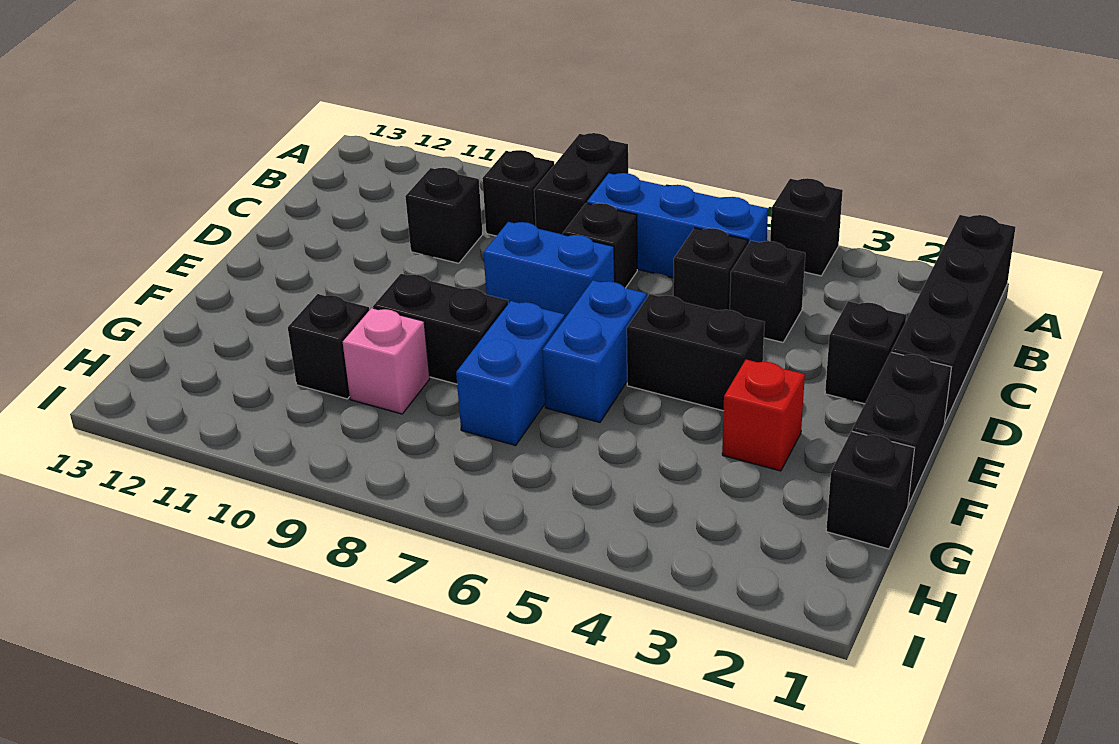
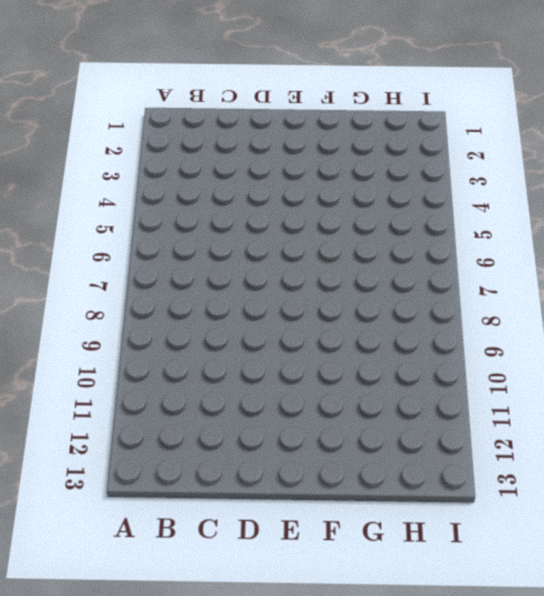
none -> black brick A1:D1 level 1
none -> black brick A4 level 1
none -> black brick A8:B8 level 1

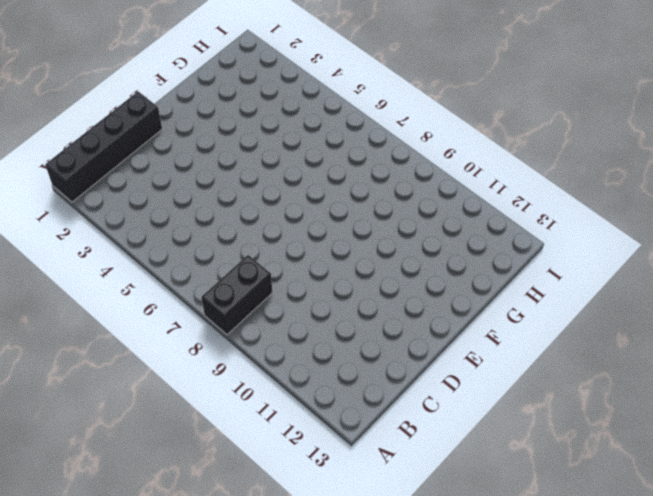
none -> black brick A4 level 1
none -> blue brick B5:B7 level 1
none -> black brick B9 level 1

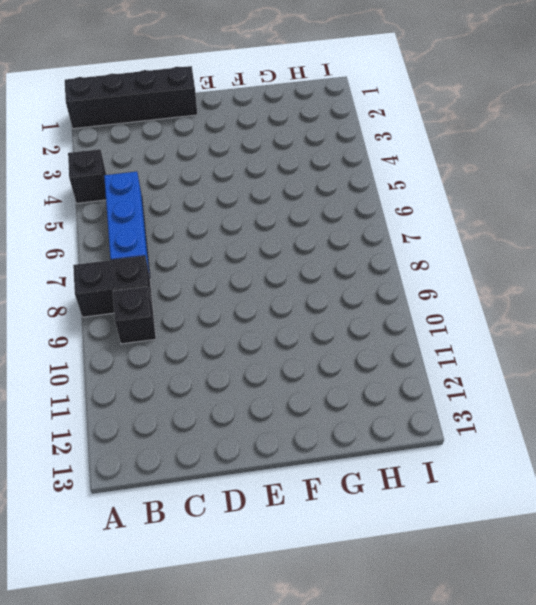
none -> black brick C4 level 1
none -> black brick C5 level 1
none -> black brick C7 level 1

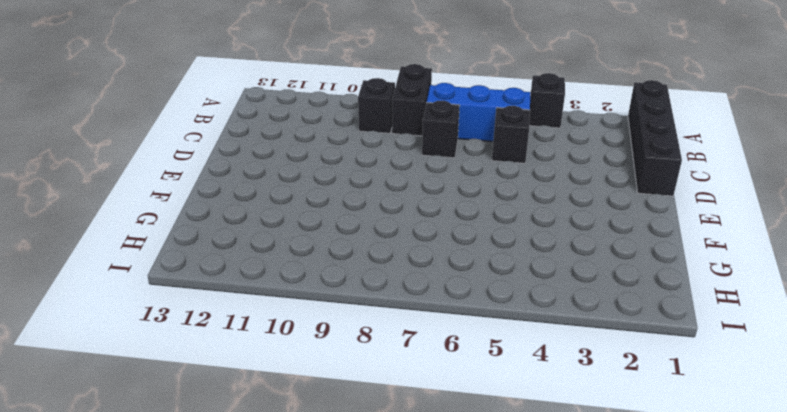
none -> black brick C4 level 1
none -> black brick C10 level 1
none -> black brick D2 level 1

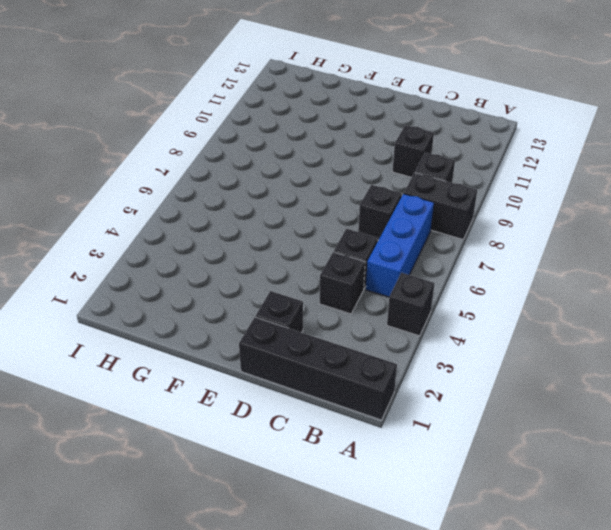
none -> blue brick D7:D8 level 1
none -> black brick E1:F1 level 1
none -> black brick E4:E5 level 1

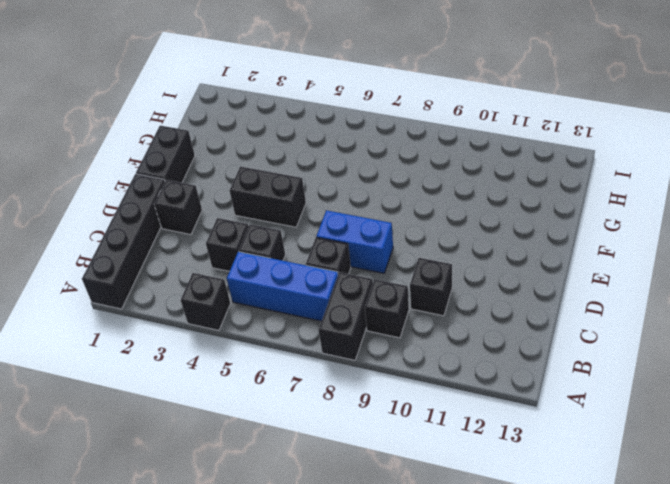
none -> blue brick E6:F6 level 1
none -> red brick F3 level 1
none -> blue brick F7:G7 level 1

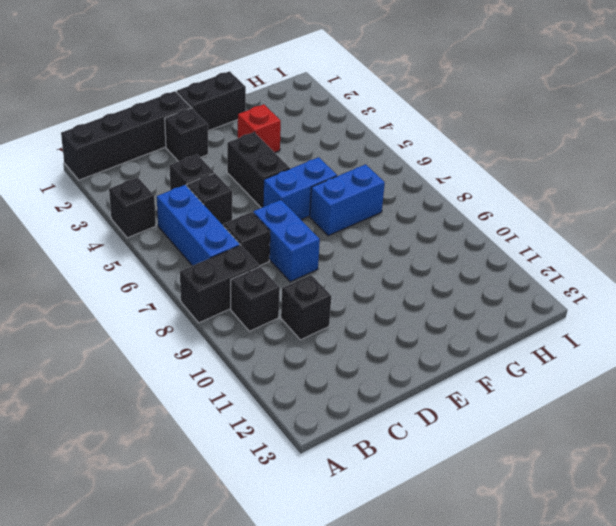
none -> black brick F8:F9 level 1
none -> black brick G1 level 1
none -> pink brick G9 level 1

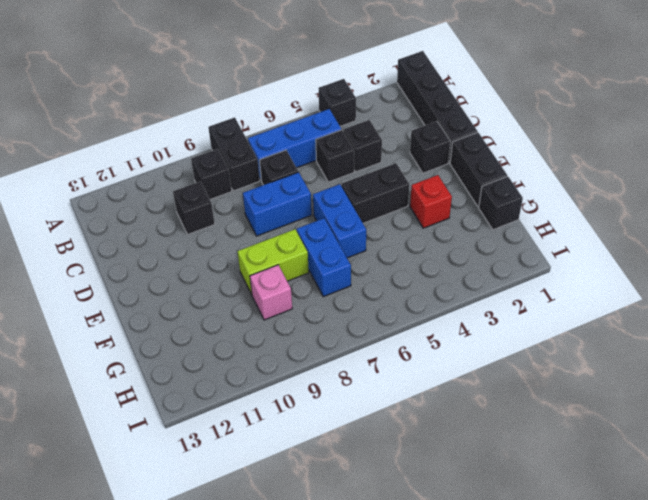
lime brick F8:F9 level 1 -> black brick F8:F9 level 1
none -> black brick G10 level 1

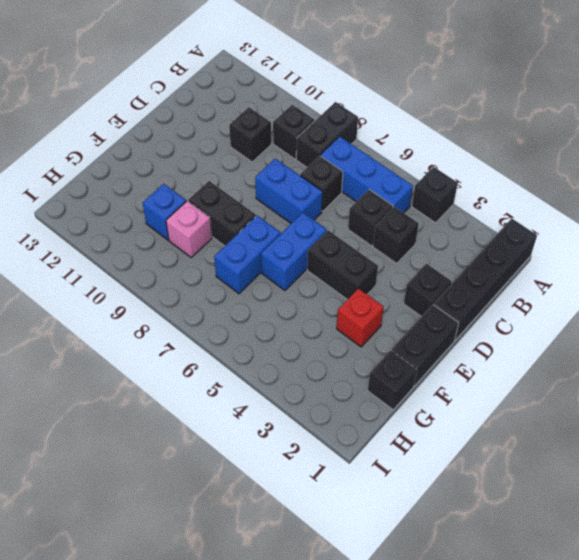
blue brick G10 level 1 -> black brick G10 level 1

